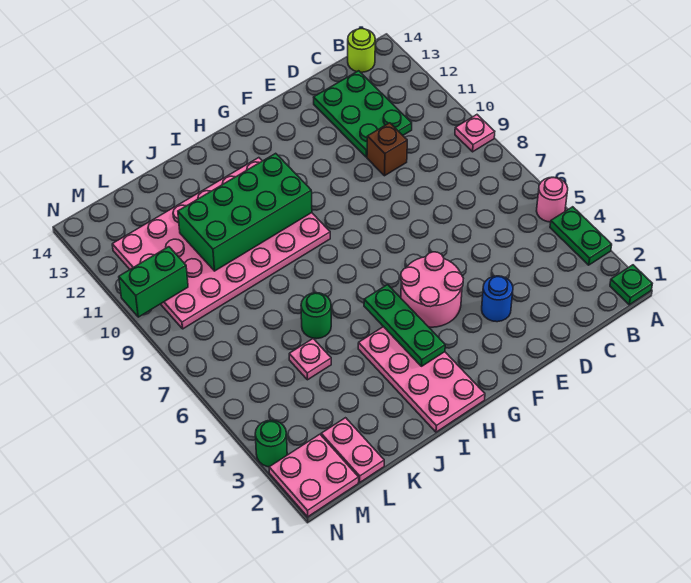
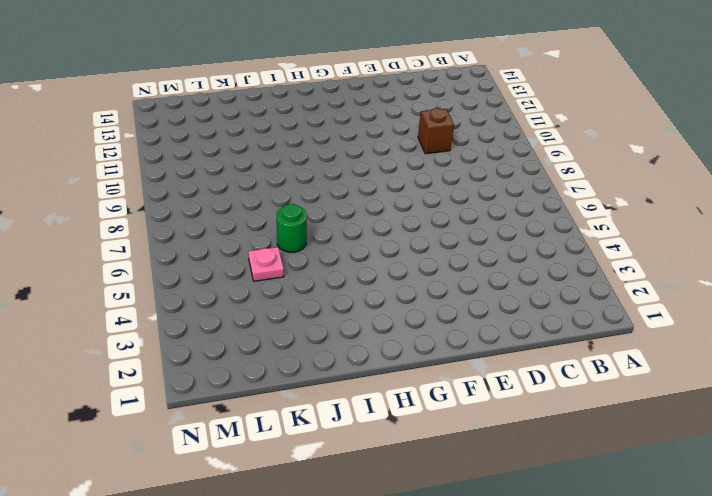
none -> green plate A1 level 1
none -> green plate A3:A4 level 1
none -> pink round brick A5 level 1

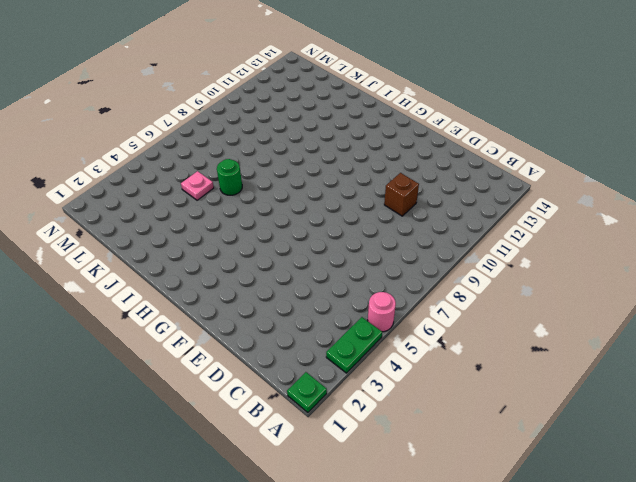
none -> pink plate A9 level 1
none -> lime round brick B14 level 1
none -> green plate C11:D13 level 1

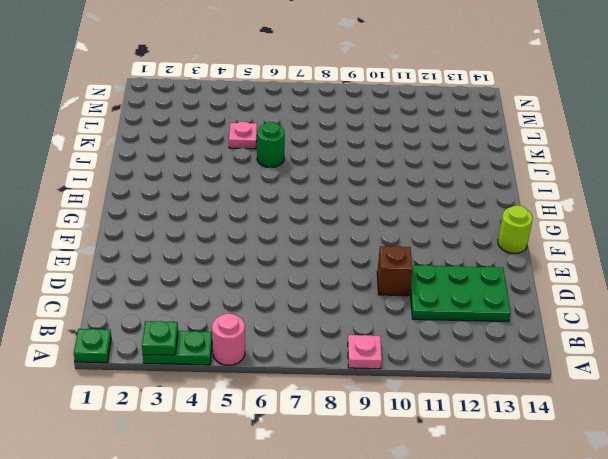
green plate A3 level 2 -> none
lime round brick F14 level 1 -> lime round brick B14 level 1
none -> blue round brick E3 level 1
none -> pink round brick F4:G5 level 1
none -> pink plate H1:I4 level 1

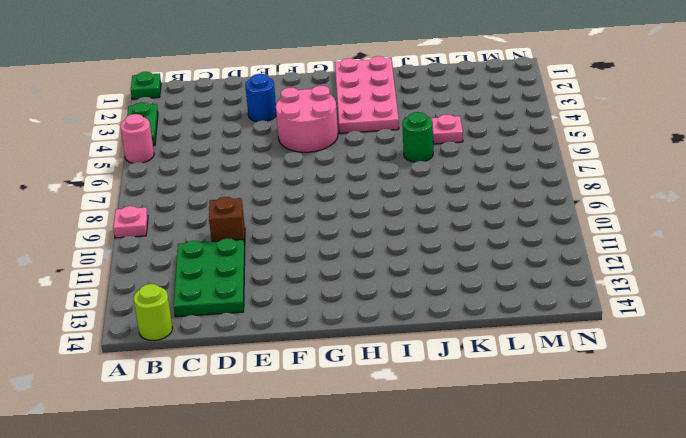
none -> pink plate H9:M12 level 1
none -> pink plate L1:L2 level 1
none -> pink plate M1:N2 level 1

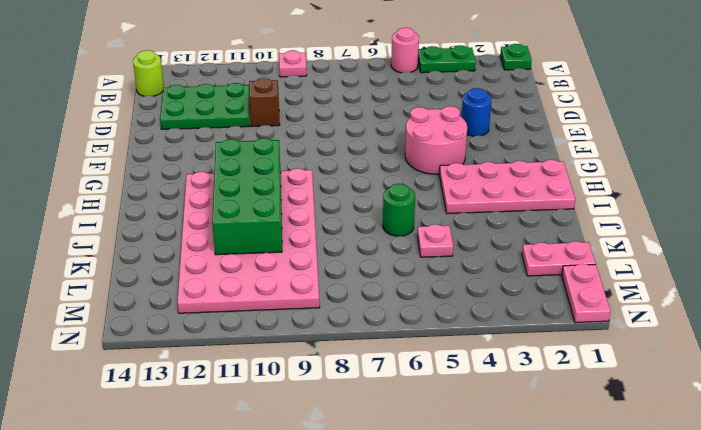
pink plate M1:N1 level 1 -> pink plate M1:N2 level 1
none -> green round brick N3 level 1
none -> green plate H3:H5 level 2
none -> green brick M10:N10 level 2

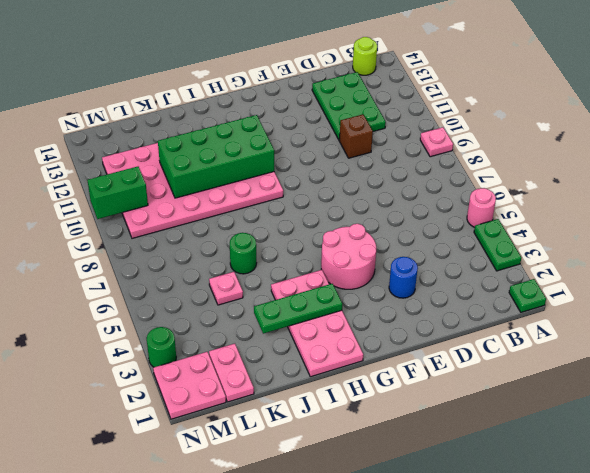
green plate H3:J3 level 2 -> green plate H3:H5 level 2

